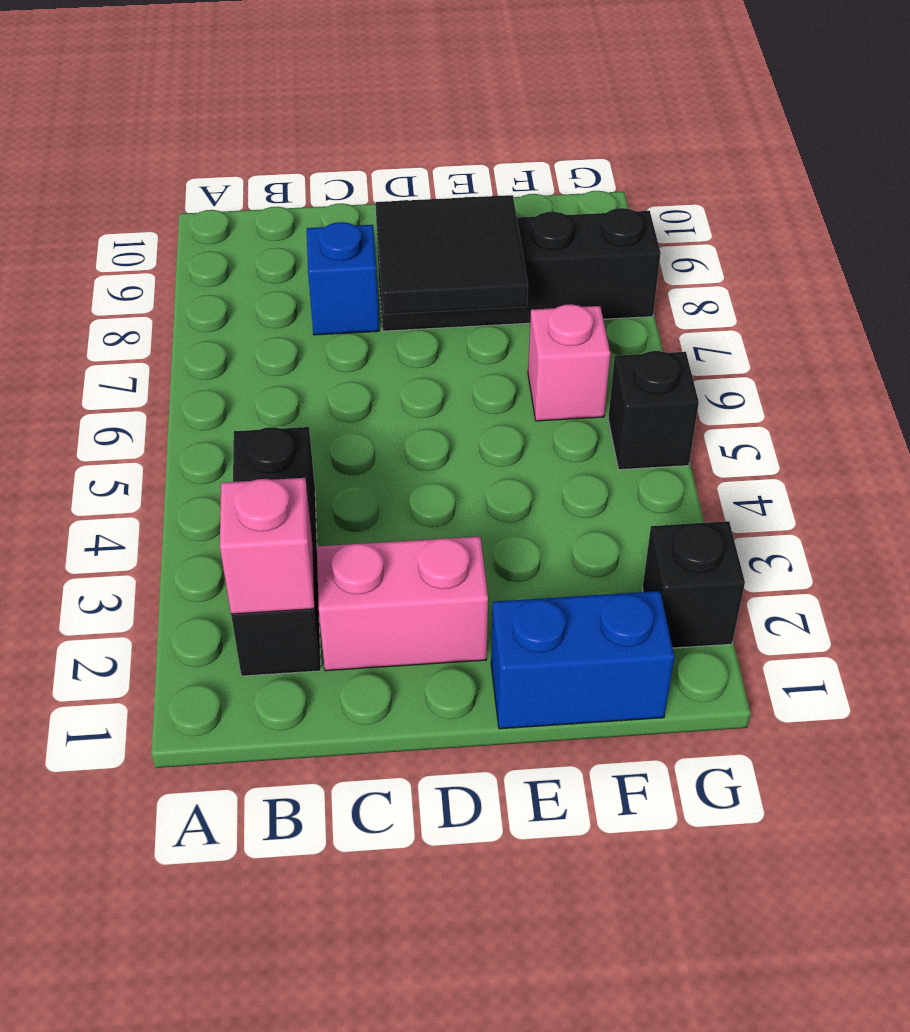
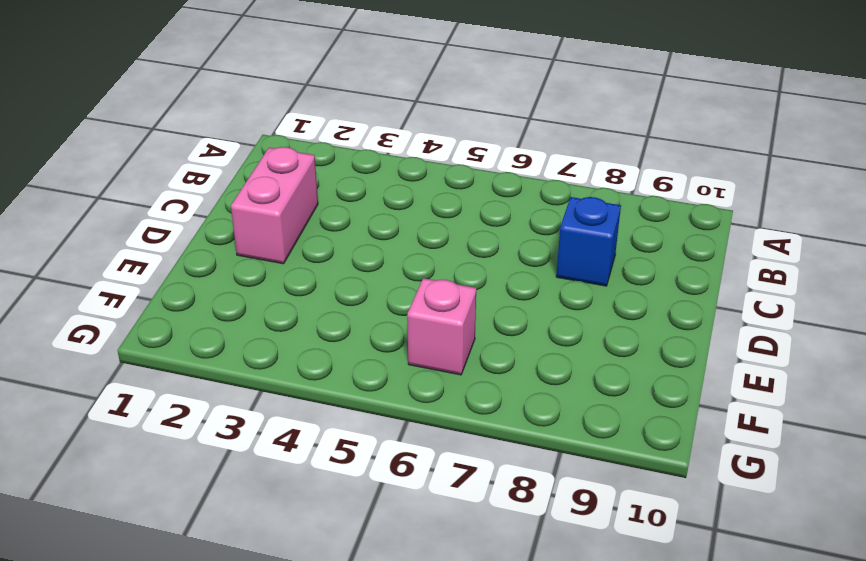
none -> black brick B2:B4 level 1
none -> black brick D8:G8 level 1

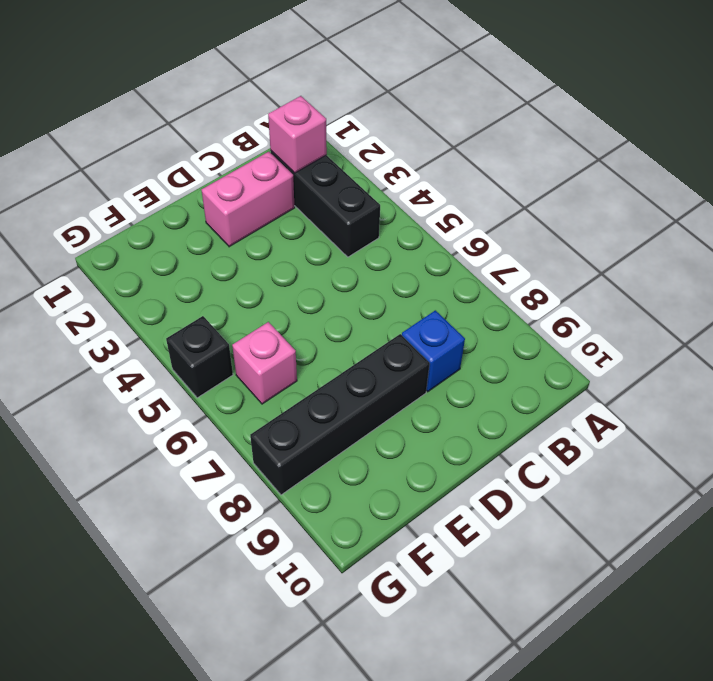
none -> blue brick E1:F1 level 1
none -> black brick G2 level 1

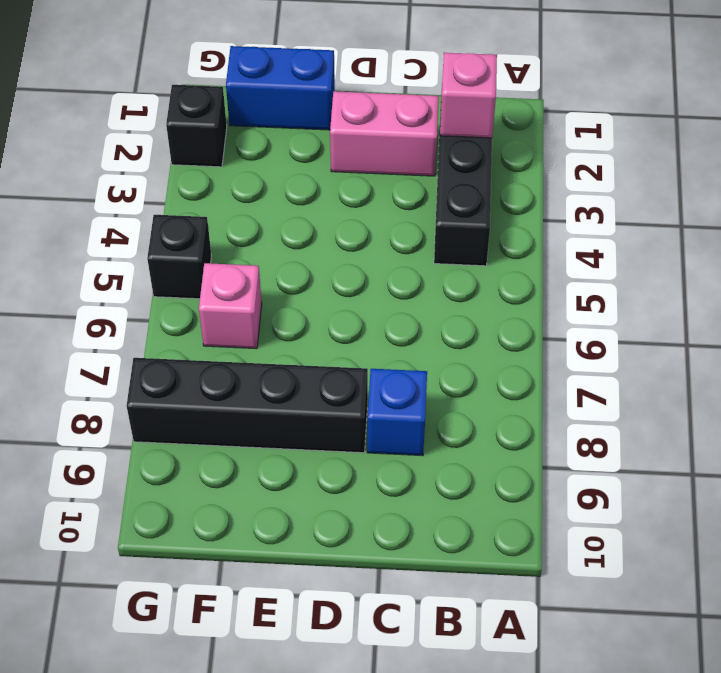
none -> black tile D7:E8 level 2

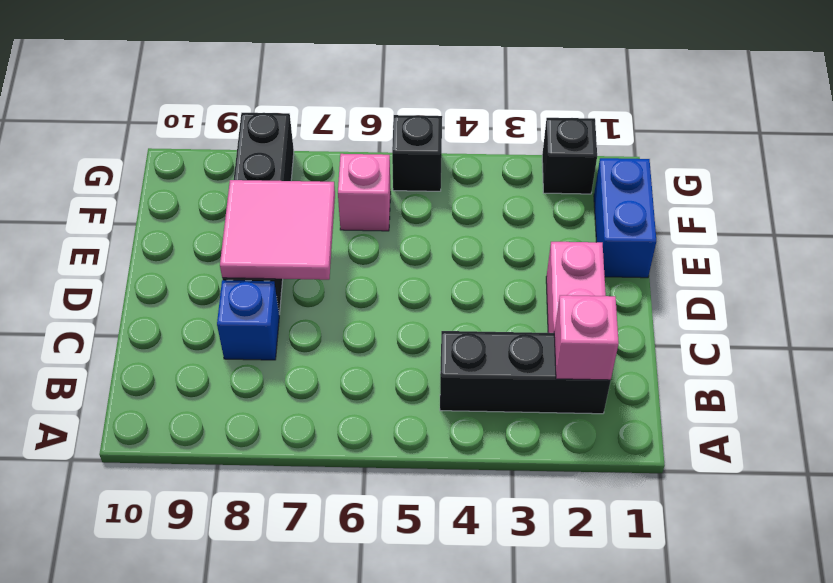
pink tile D7:E8 level 2 -> black tile D7:E8 level 2

